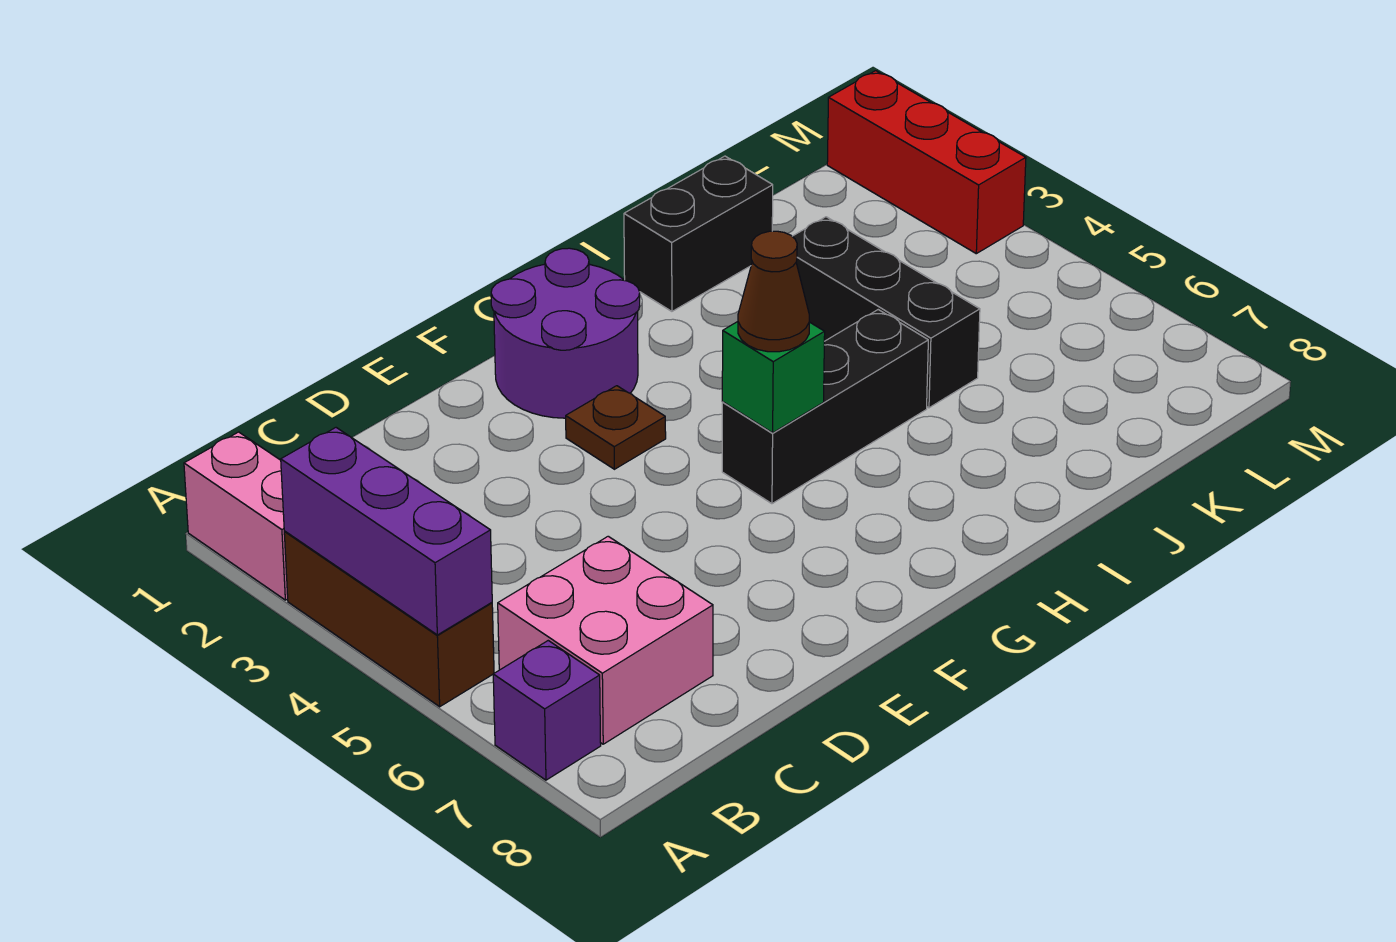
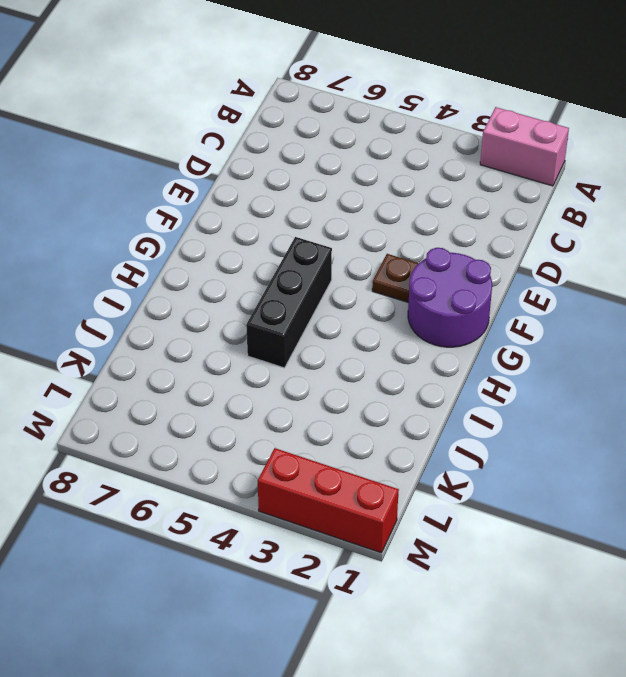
none -> brown brick A3:A5 level 1
none -> purple brick A7 level 1
none -> pink brick B6:C7 level 1

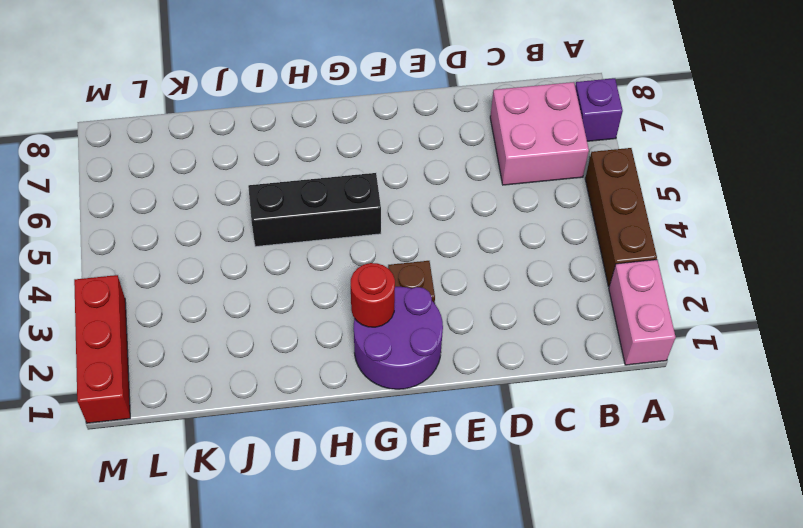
red round brick G2 level 2 -> none
none -> black brick I1:J1 level 1
none -> black brick J3:J5 level 1
none -> purple brick A3:A5 level 2

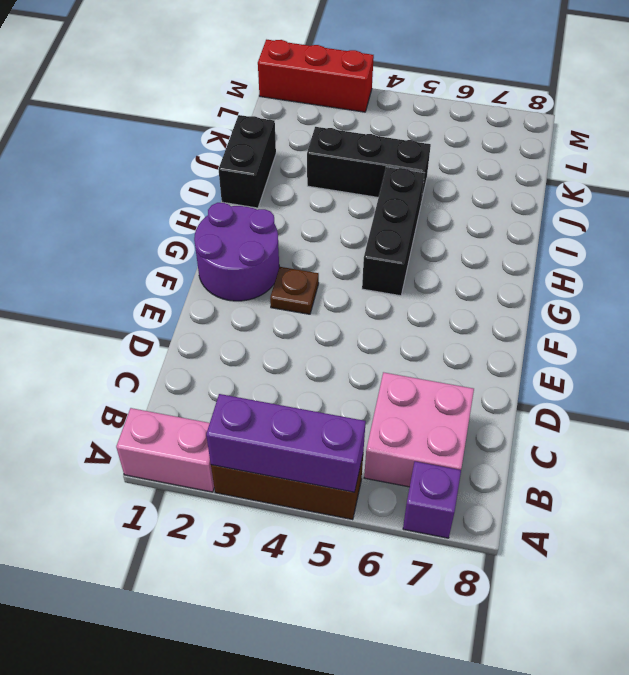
none -> green brick G5 level 2
none -> brown cone G5 level 3

